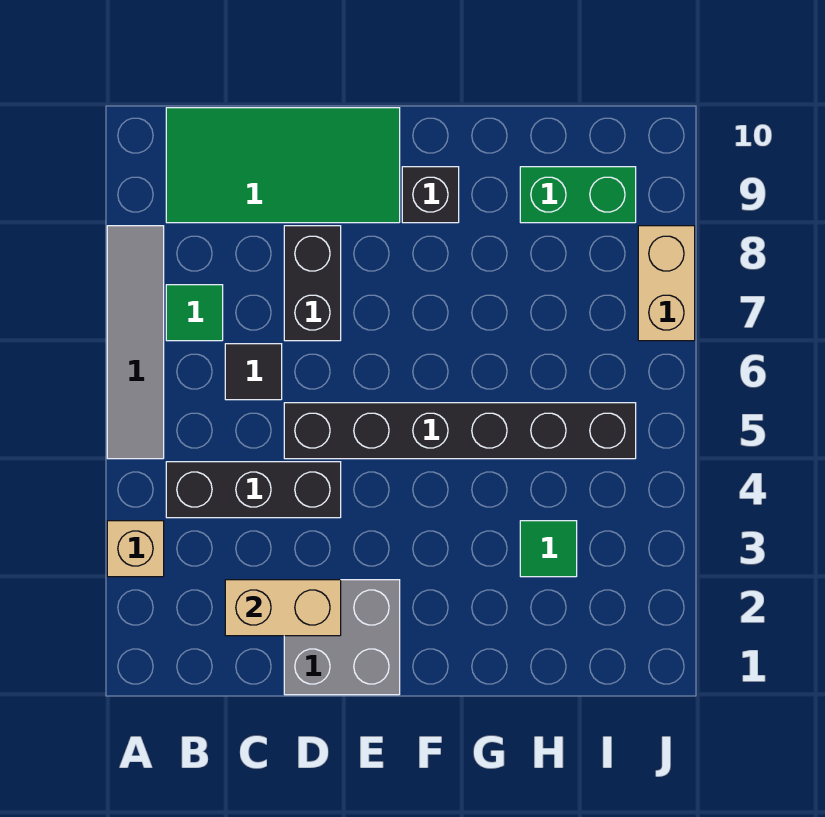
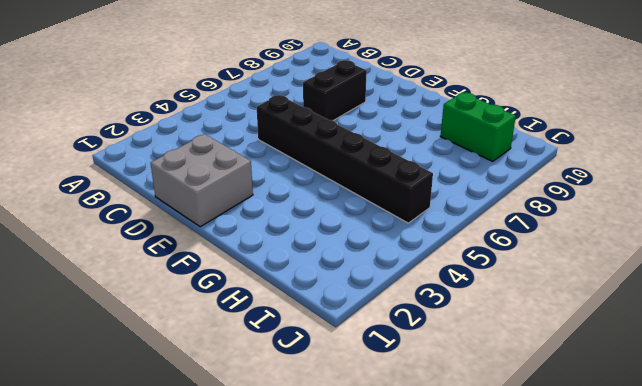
none -> tan brick A3 level 1
none -> grey tile A5:A8 level 1
none -> black brick B4:D4 level 1

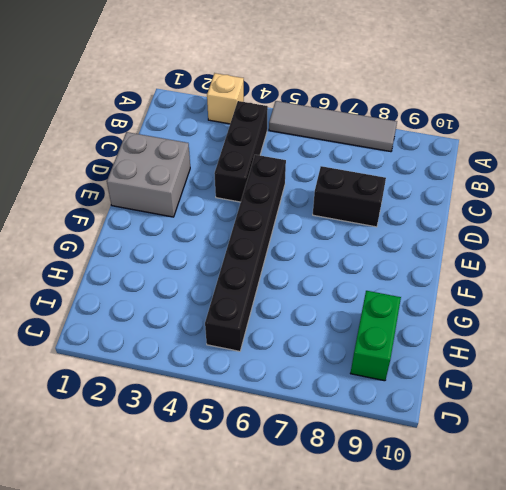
none -> green tile B7 level 1
none -> green tile B9:E10 level 1
none -> black tile C6 level 1

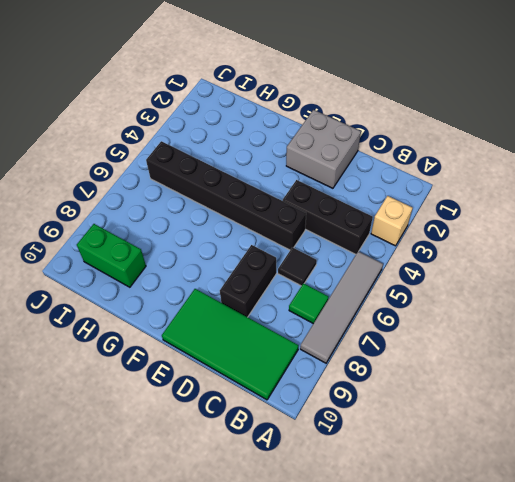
none -> black brick F9 level 1
none -> green tile H3 level 1
none -> tan brick J7:J8 level 1

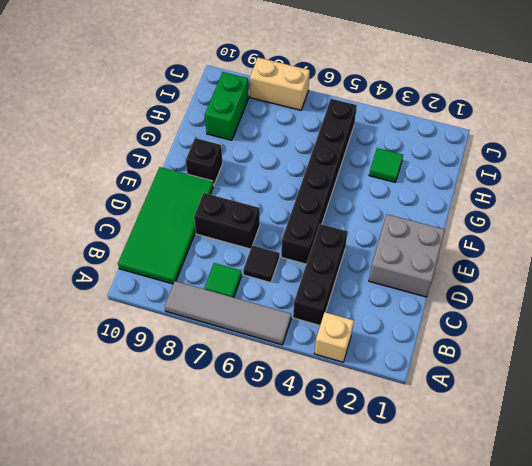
none -> tan brick C2:D2 level 2

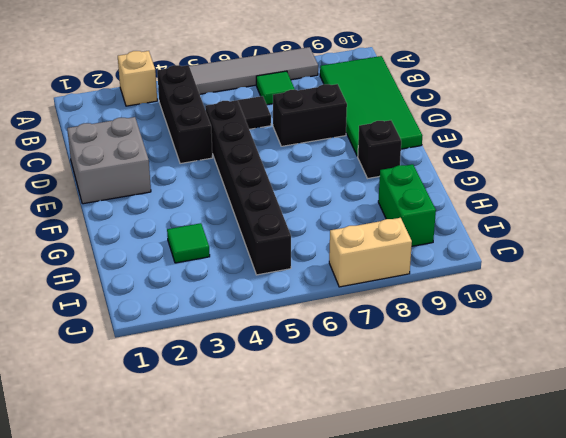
none -> tan brick C2:D2 level 2

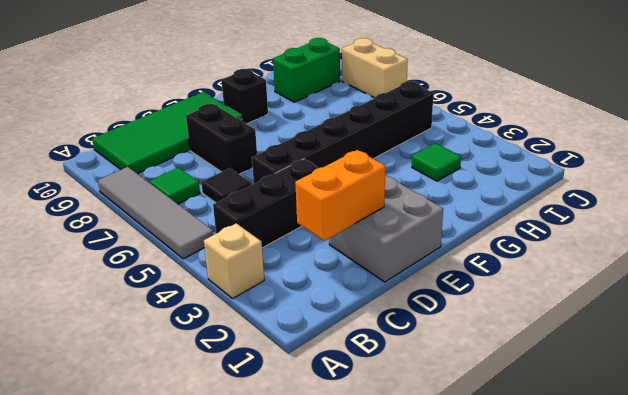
orange brick C2:D2 level 2 -> tan brick C2:D2 level 2

